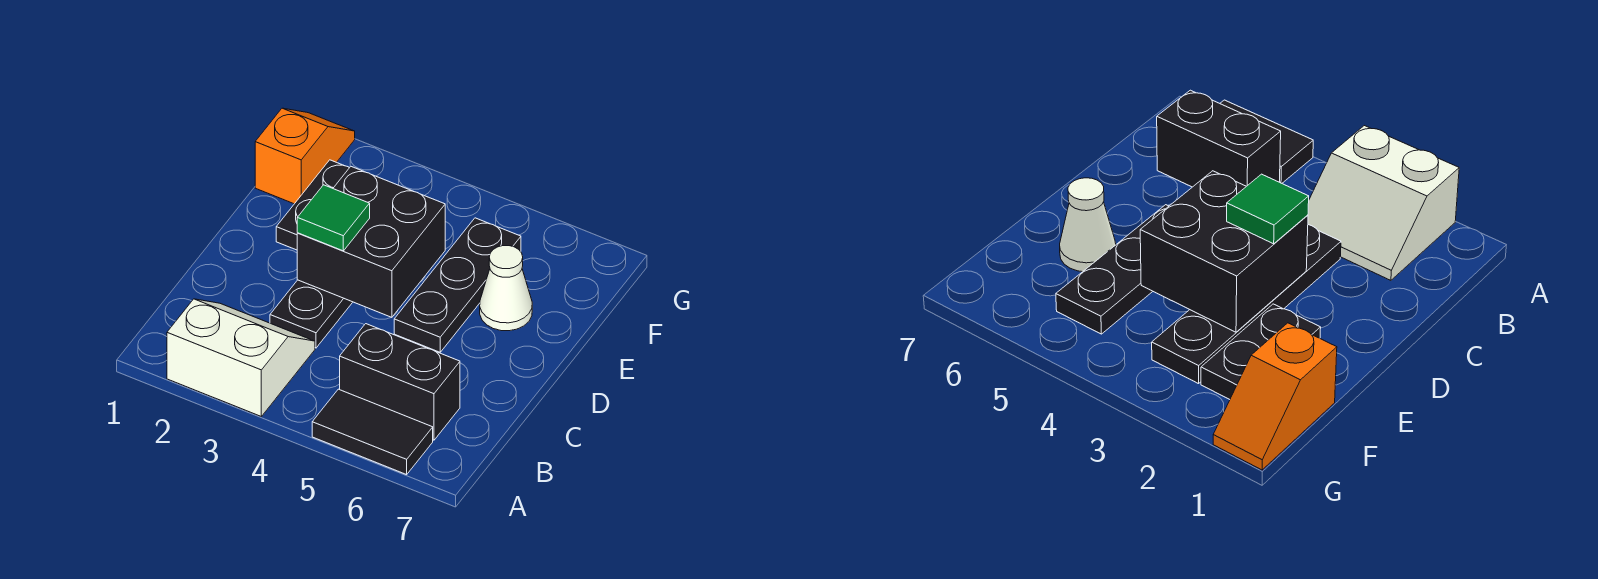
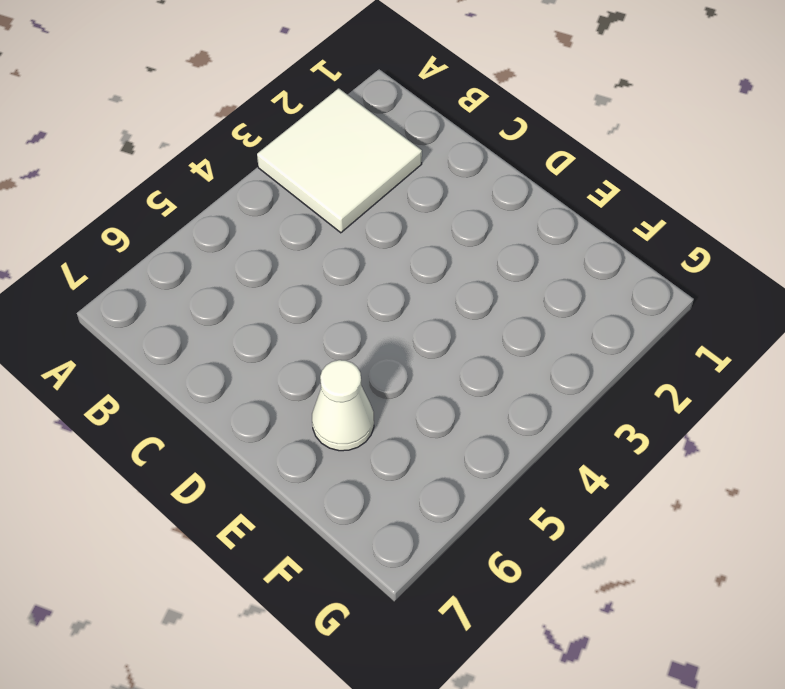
white tile A2:B3 level 1 -> white slope A2:B3 level 1 top A
none -> black tile A5:A6 level 1
none -> black brick B5:B6 level 1

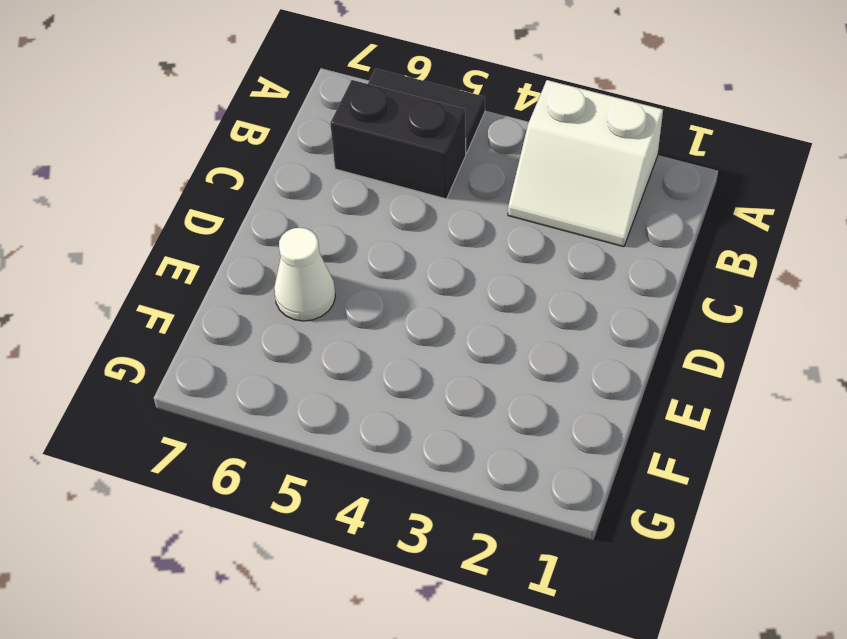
none -> black plate C3:F3 level 1
none -> black plate D5:F5 level 1

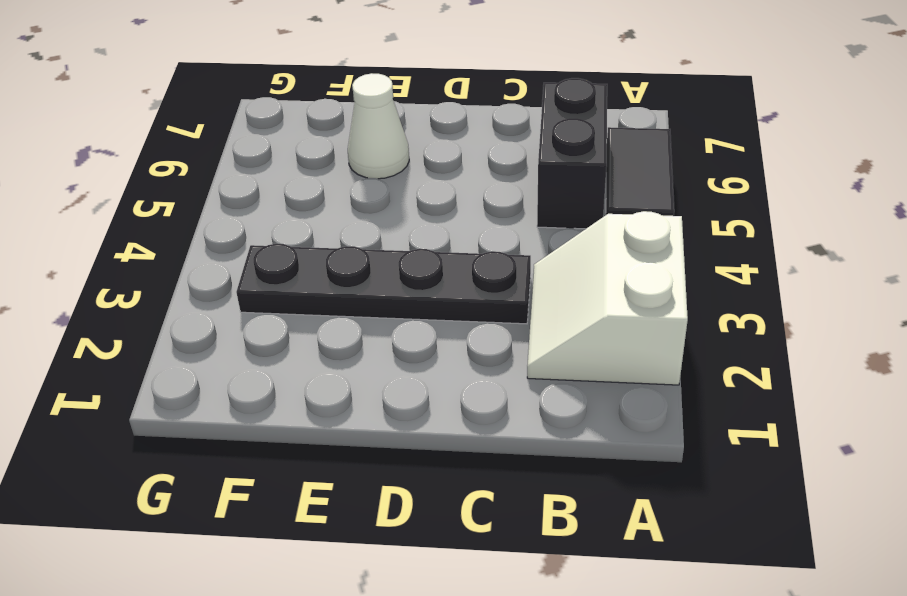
none -> black plate D5:F5 level 1
none -> black plate E2:F2 level 1

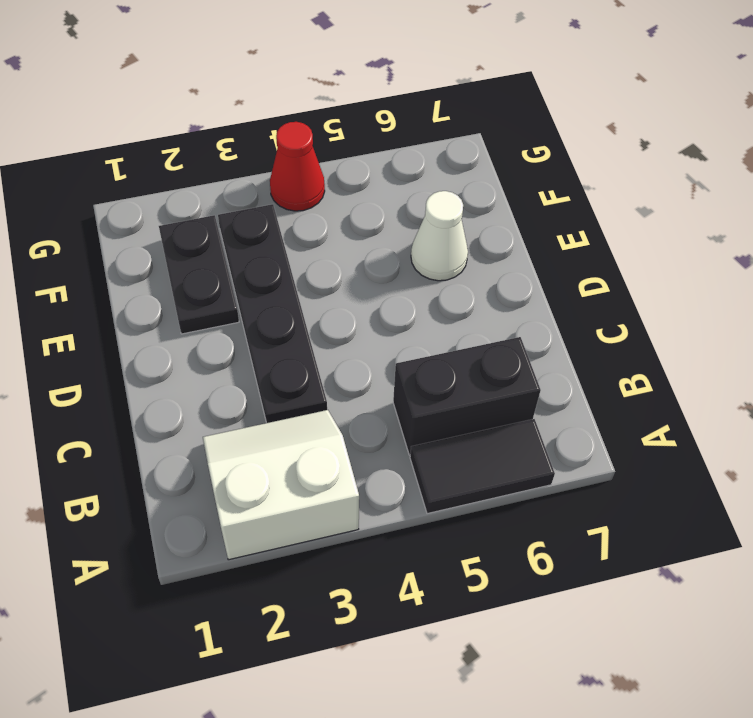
red cone G4 level 1 -> none
none -> black plate D5:F5 level 1
none -> orange slope F1:G1 level 1 top F

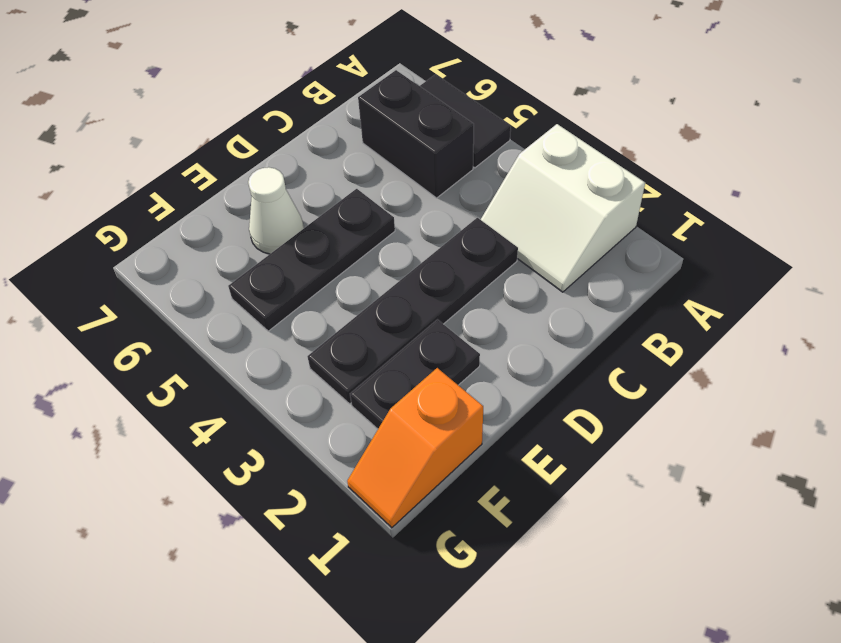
none -> black brick D3:E4 level 2
none -> green tile D3 level 3

